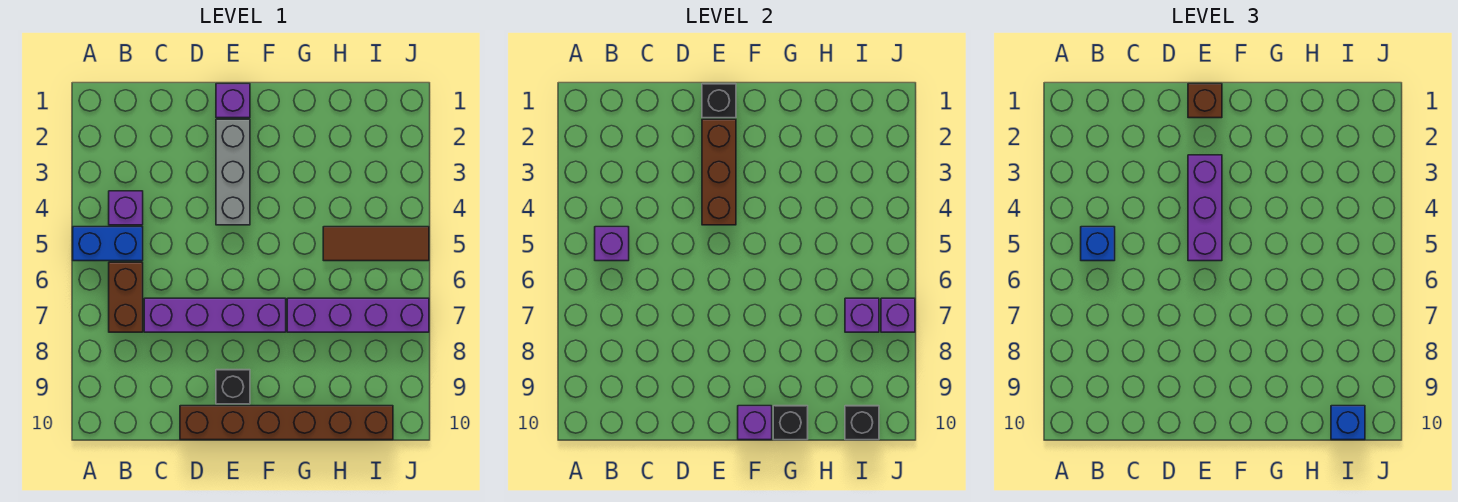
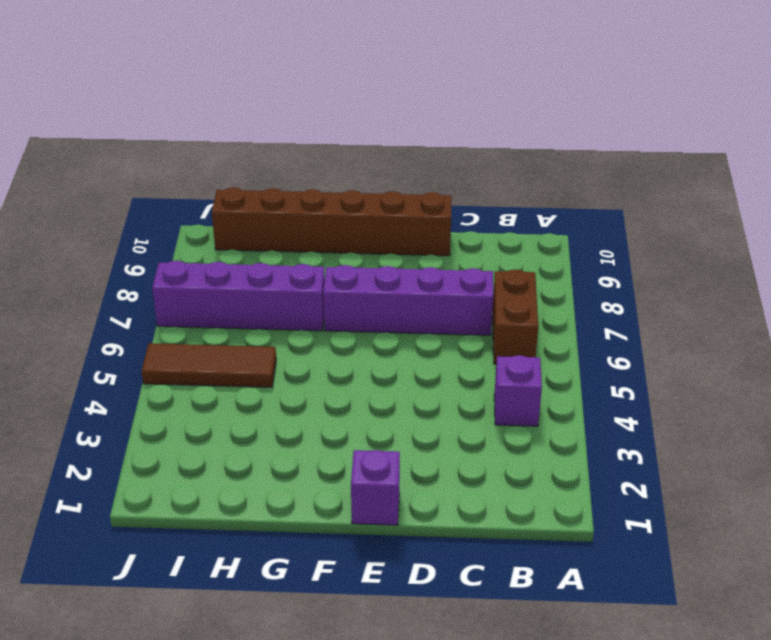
none -> blue brick A5:B5 level 1
none -> grey brick E2:E4 level 1
none -> black brick E9 level 1

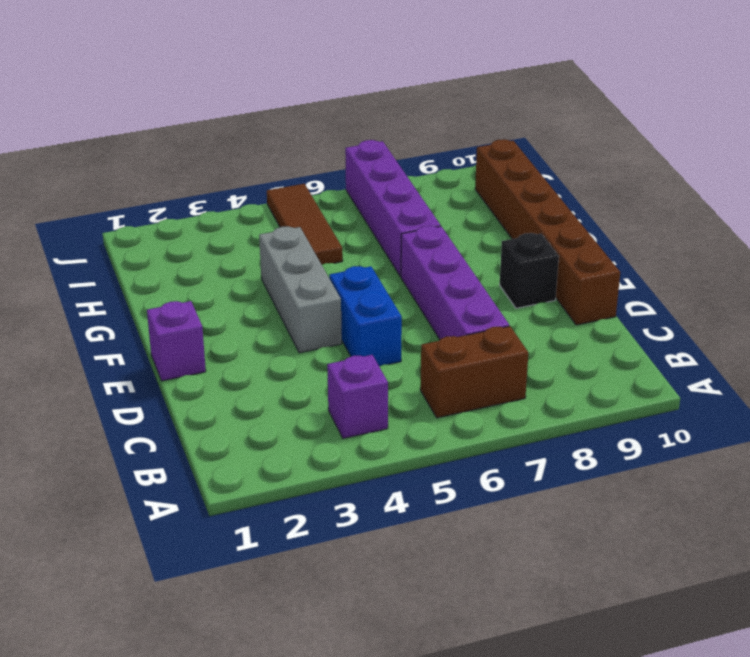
blue brick D5:E5 level 1 -> blue brick A5:B5 level 1
grey brick E4:G4 level 1 -> grey brick E2:E4 level 1
none -> purple brick B5 level 2
none -> black brick E1 level 2
none -> brown brick E2:E4 level 2

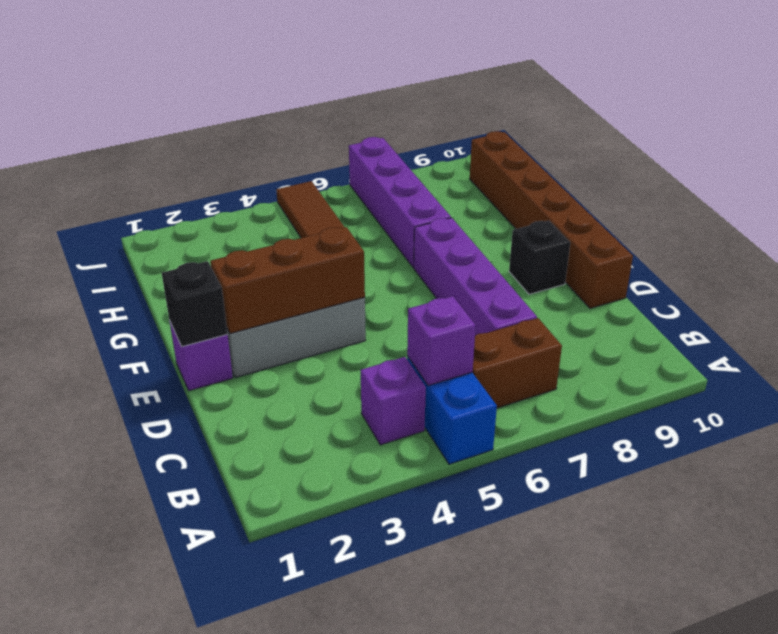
none -> purple brick F10 level 2
none -> black brick G10 level 2
none -> purple brick I7 level 2

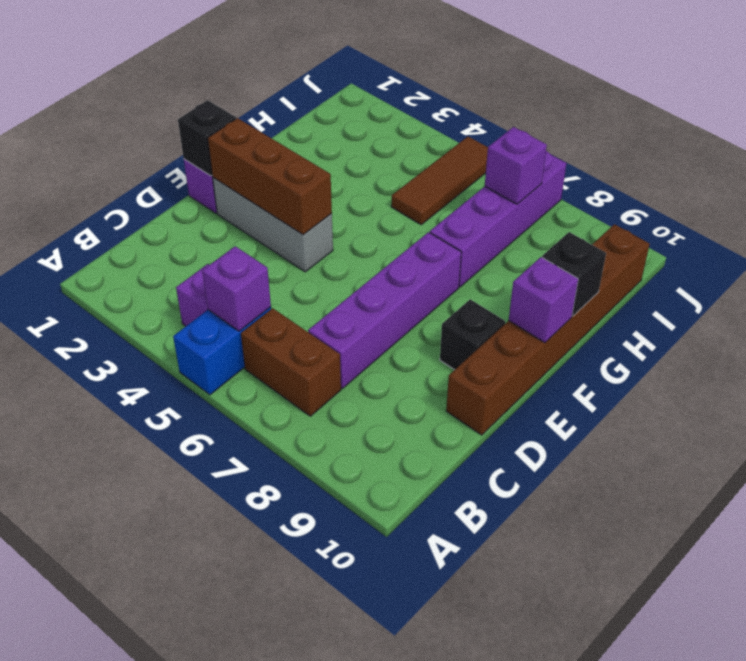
none -> black brick I10 level 2
none -> purple brick J7 level 2
none -> blue brick B5 level 3

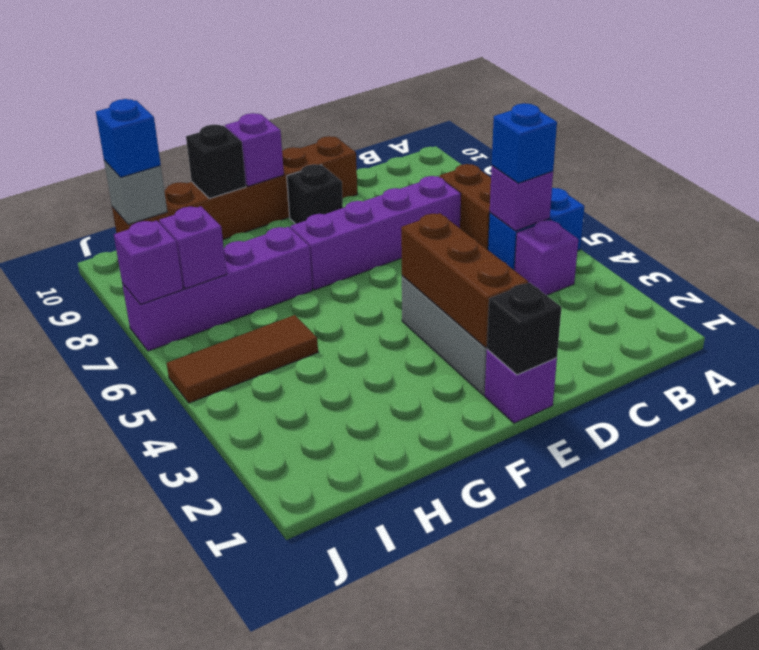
grey brick I10 level 2 -> black brick I10 level 2
none -> brown brick E1 level 3
none -> purple brick E3:E5 level 3

